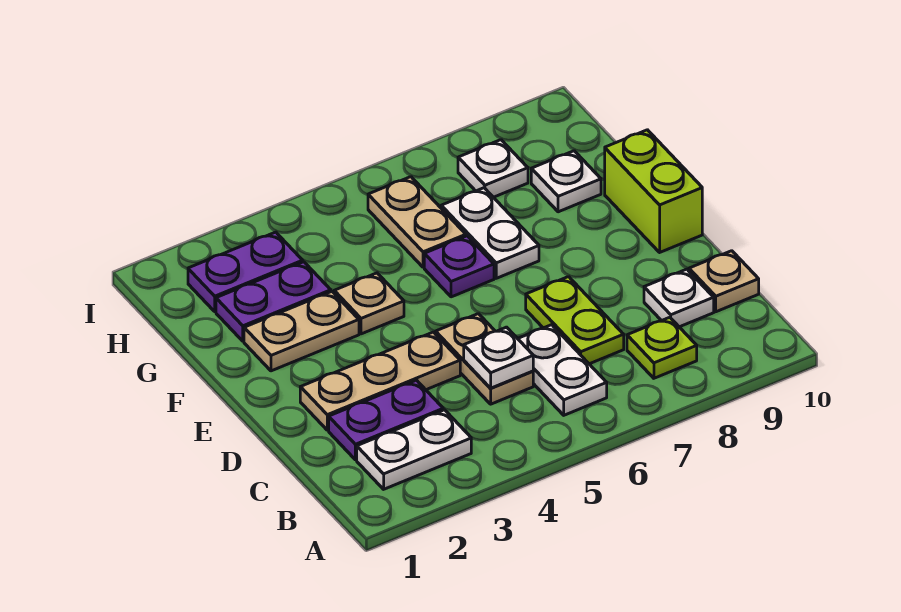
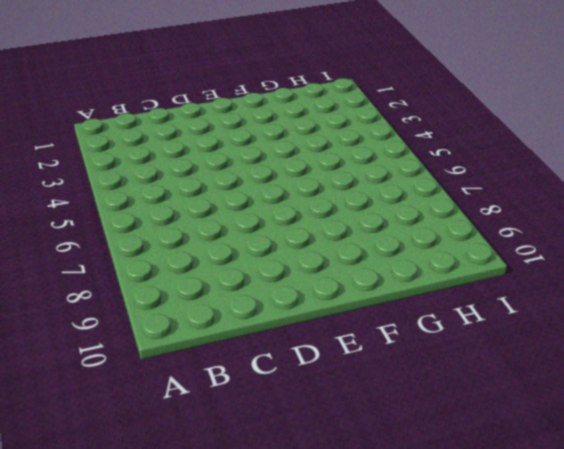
none -> white plate B2:B3 level 1
none -> white plate B6:C6 level 1
none -> lime plate B8 level 1

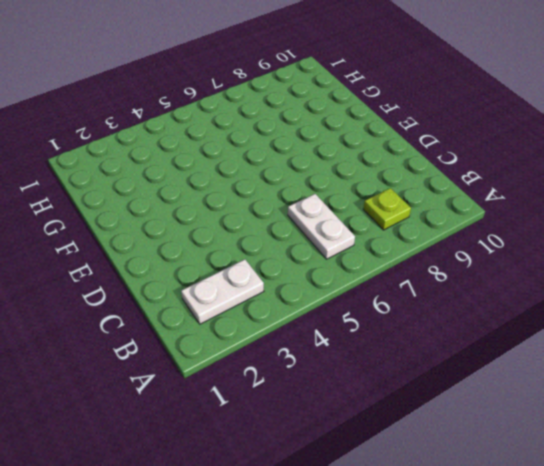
none -> purple plate C2:C3 level 1
none -> tan plate C5:D5 level 1
none -> lime plate C7:D7 level 1

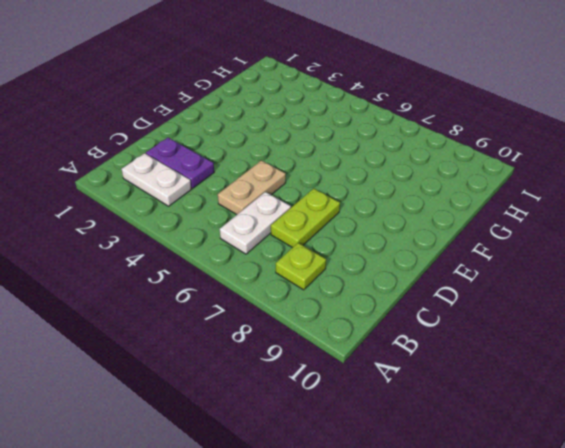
none -> white plate C9 level 1
none -> tan plate C10 level 1
none -> tan plate D2:D4 level 1

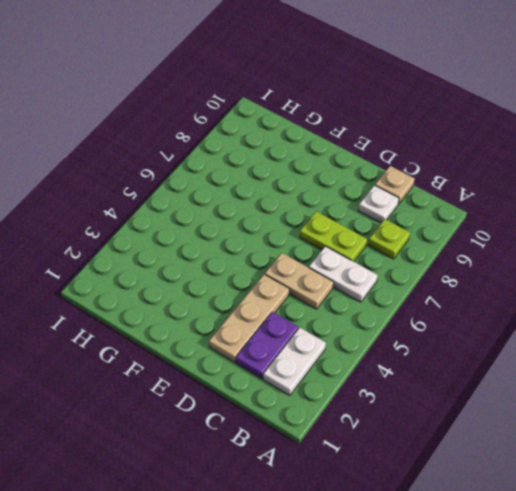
none -> lime brick E10:F10 level 1
none -> tan plate F2:F3 level 1
none -> tan plate F4 level 1

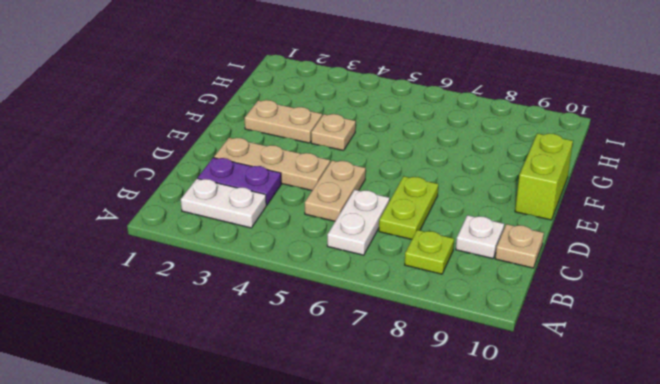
none -> purple plate F6 level 1
none -> white plate F7:G7 level 1
none -> purple plate G2:G3 level 1

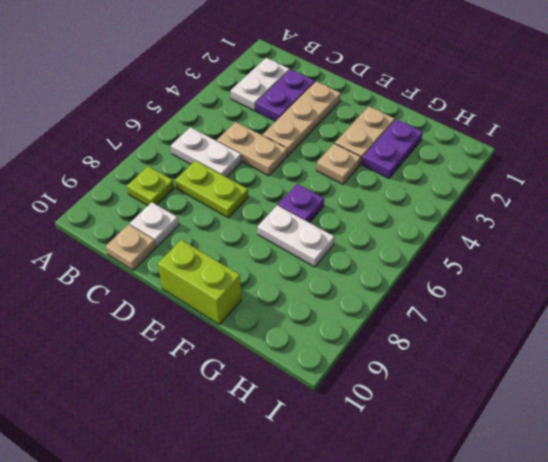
none -> tan plate G6:H6 level 1
none -> white plate G9 level 1
none -> purple plate H2:H3 level 1

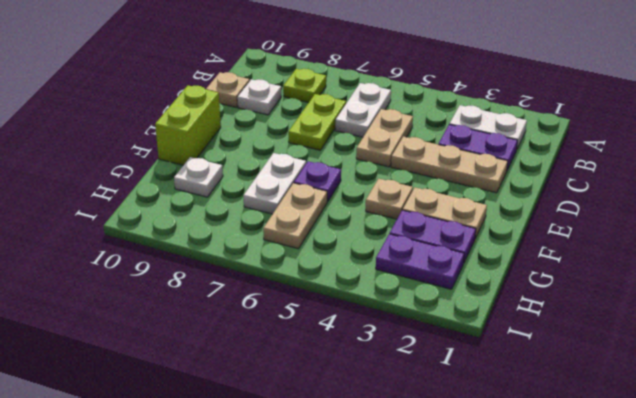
none -> white plate H8 level 1
none -> white plate C5 level 2

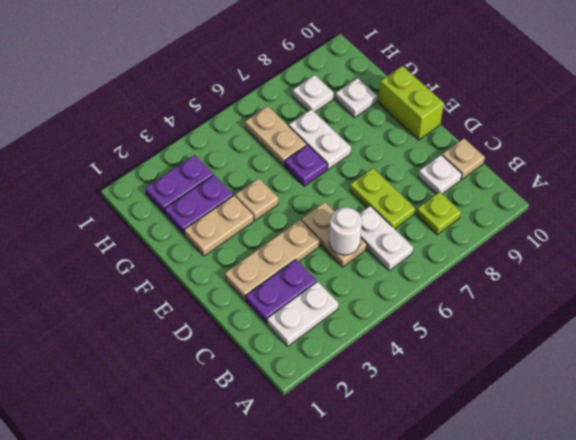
white round brick C5 level 2 -> white plate C5 level 2

